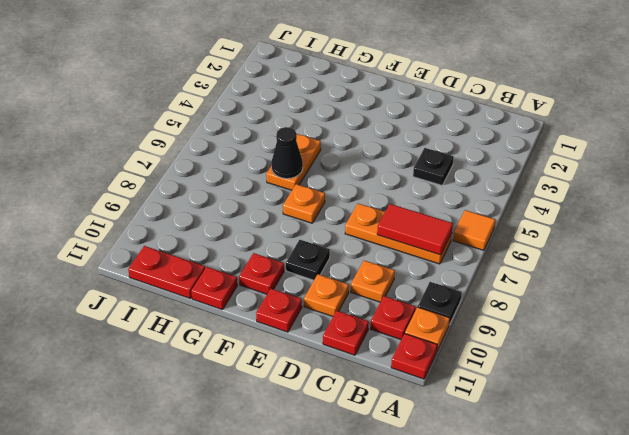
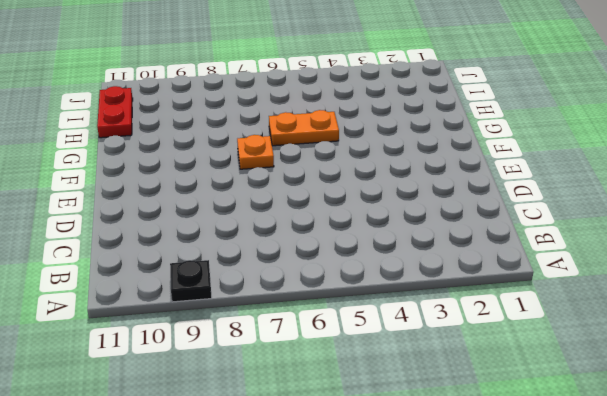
none -> orange tile A6 level 1
none -> orange plate A10 level 1
none -> red plate A11 level 1

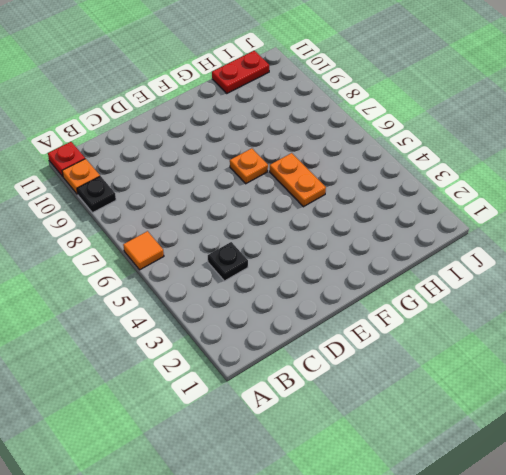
none -> orange plate B7:D7 level 1
none -> red plate B10 level 1
none -> orange plate C9 level 1

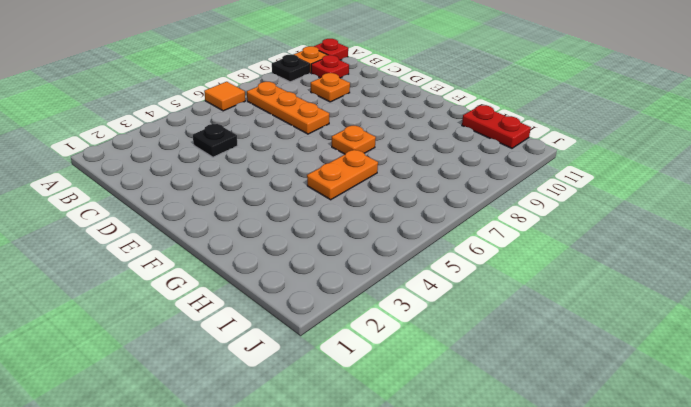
none -> red plate C11 level 1
none -> orange plate D10 level 1
none -> black plate E9 level 1

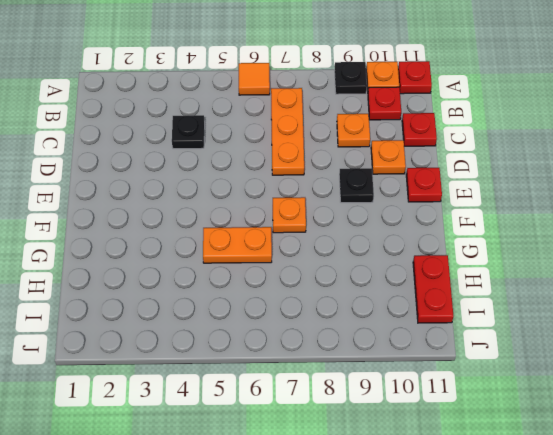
none -> red plate F10 level 1
none -> red plate G11 level 1
none -> red tile B7:C7 level 2

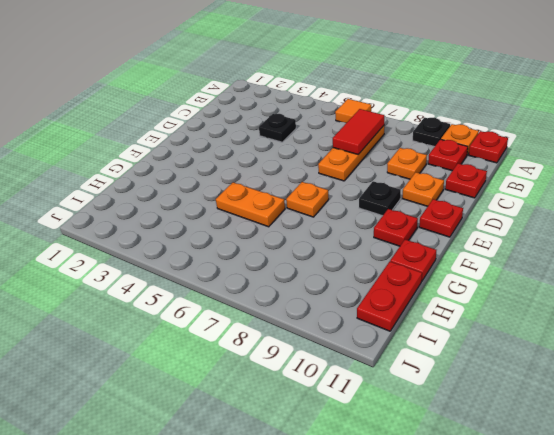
none -> black cone G6 level 2

